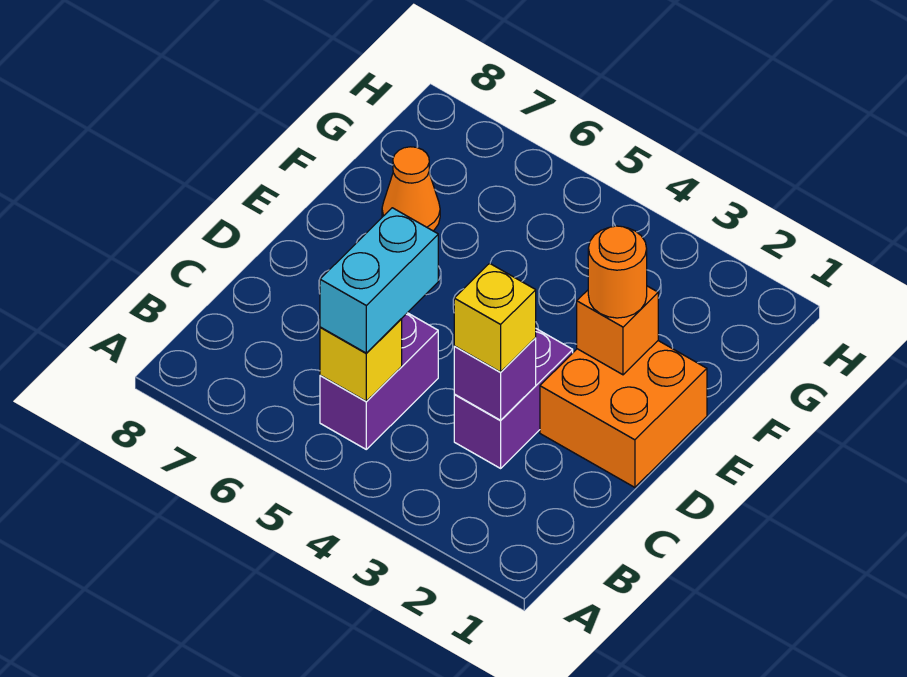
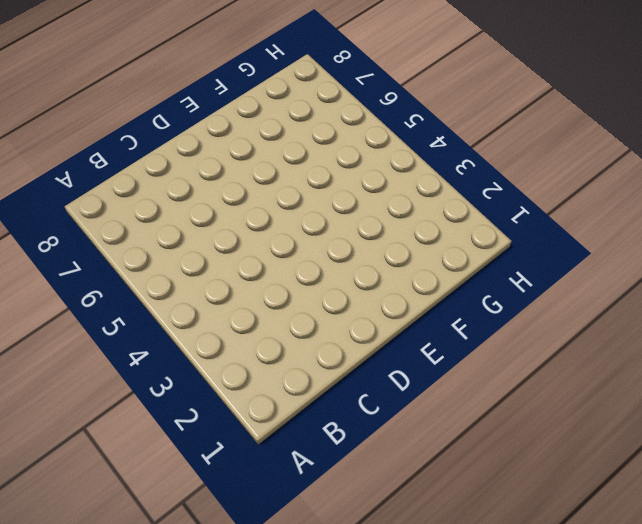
none -> purple brick B5:C5 level 1
none -> purple brick C3:D3 level 1

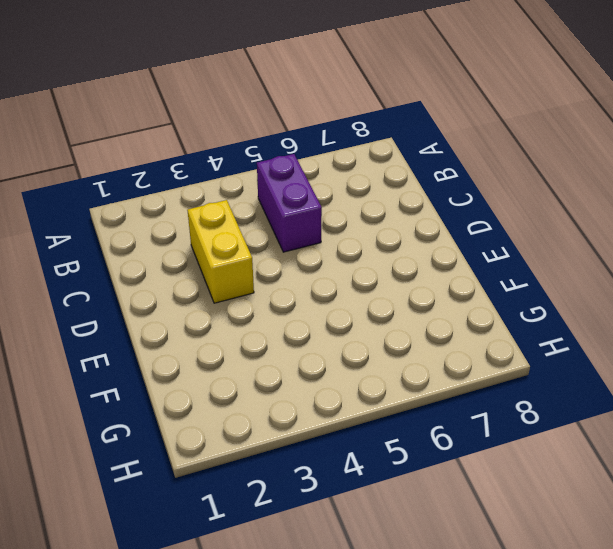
yellow brick C3:D3 level 1 -> purple brick C3:D3 level 1
none -> orange brick D1:E2 level 1
none -> orange cone F7 level 1

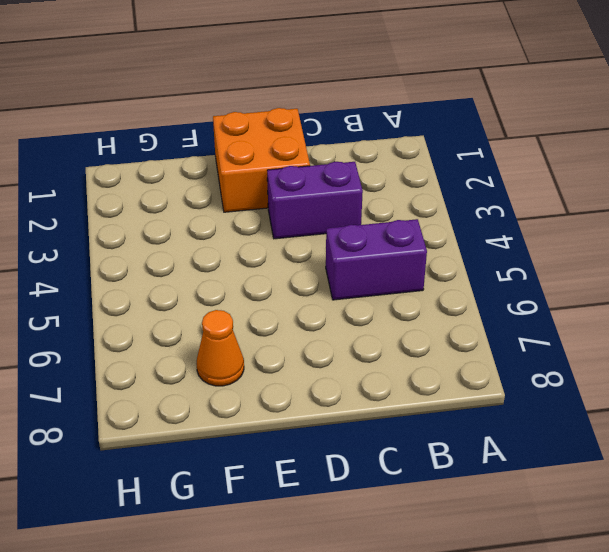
none -> yellow brick B5 level 2
none -> purple brick C3 level 2

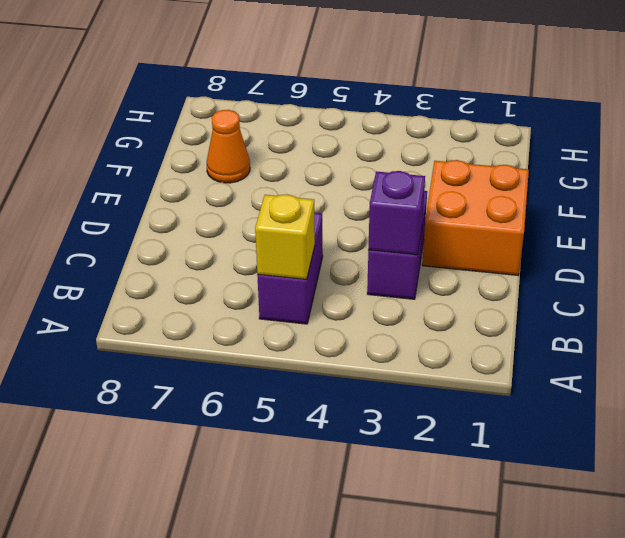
none -> orange brick E2 level 2
none -> cyan brick B5:C5 level 3

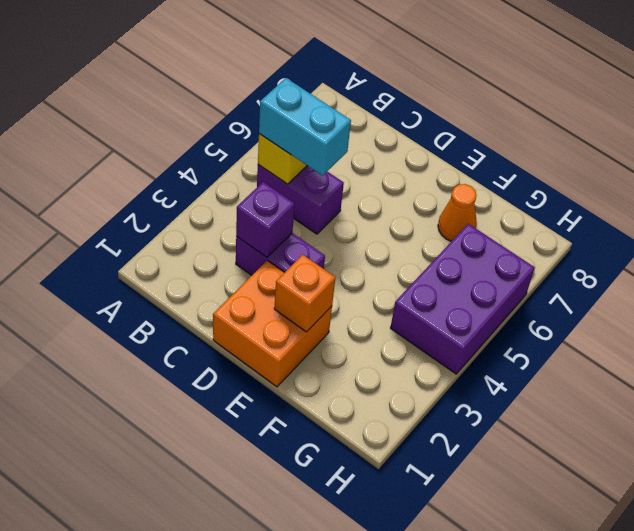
purple brick G4:H6 level 1 -> none
none -> yellow brick C3 level 3
none -> orange round brick E2 level 3

